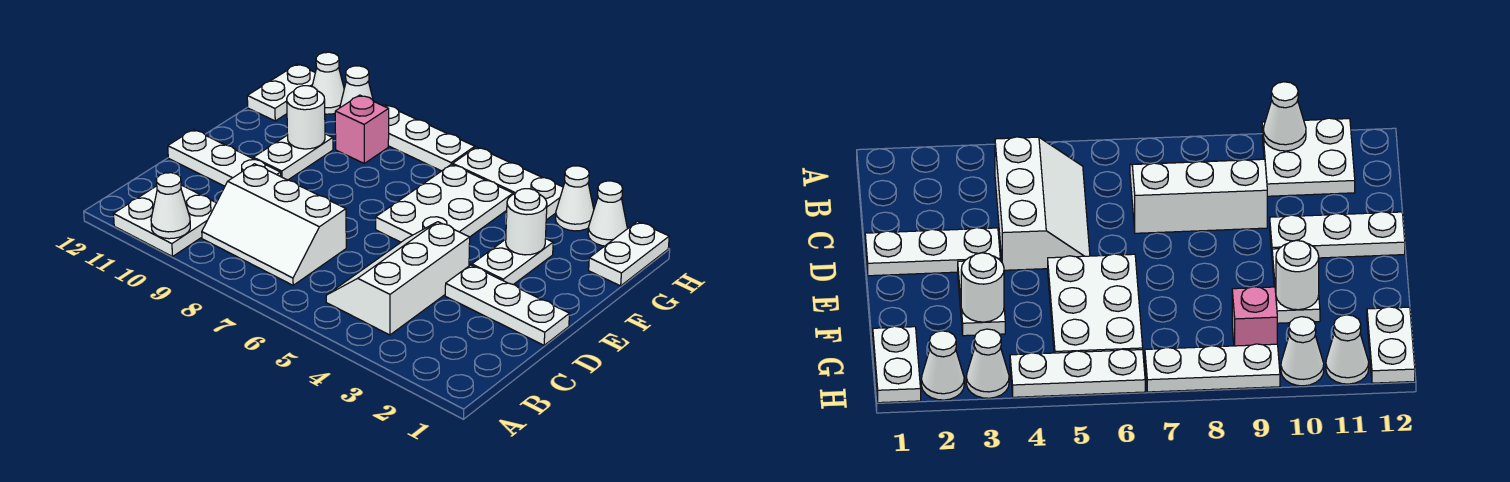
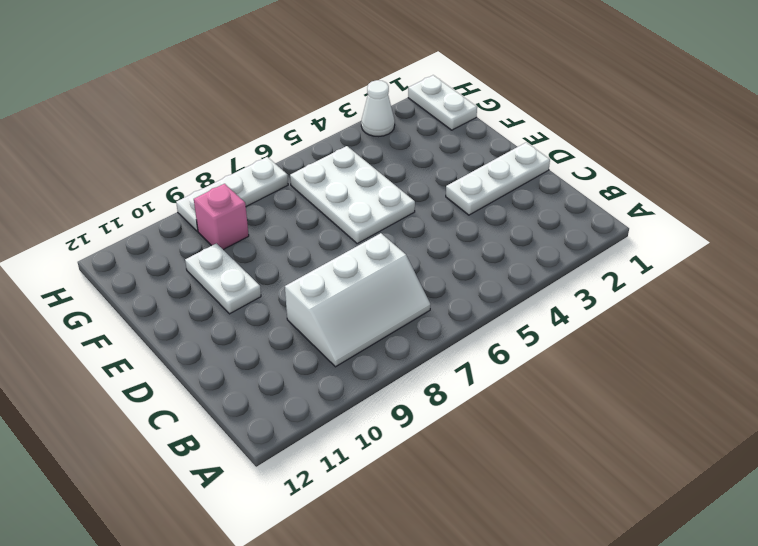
none -> white plate A10:B11 level 1
none -> white slope B4:D5 level 1 top 4
none -> white plate D10:D12 level 1

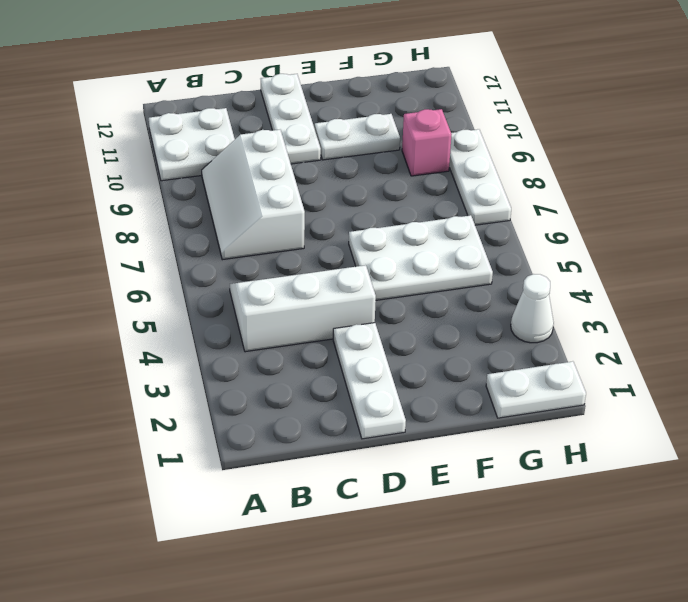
none -> white plate E3:F3 level 1
none -> white plate G12:H12 level 1
none -> white cone H2 level 1

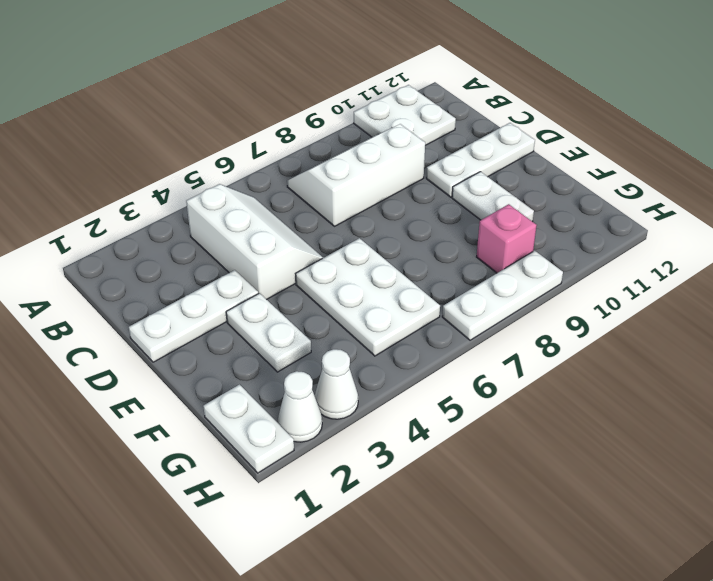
none -> white plate G12:H12 level 1
none -> white plate H4:H6 level 1
none -> white cone H10 level 1

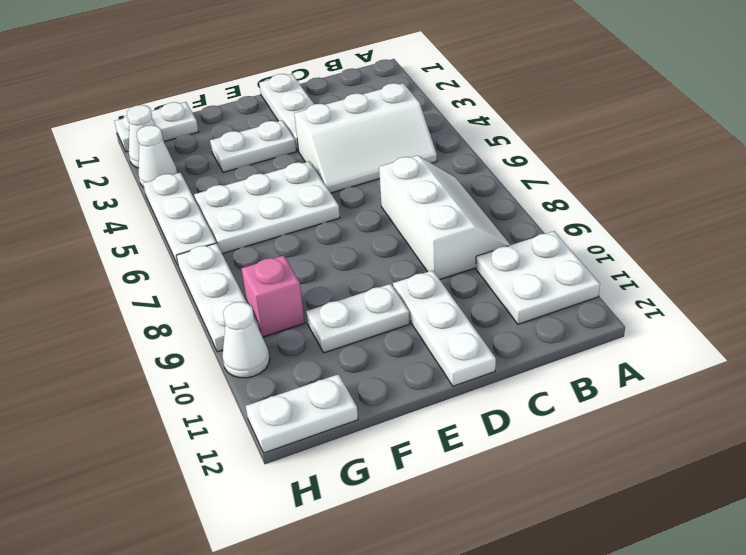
none -> white cone H11 level 1
none -> white cone A10 level 2
none -> white round brick F3 level 2

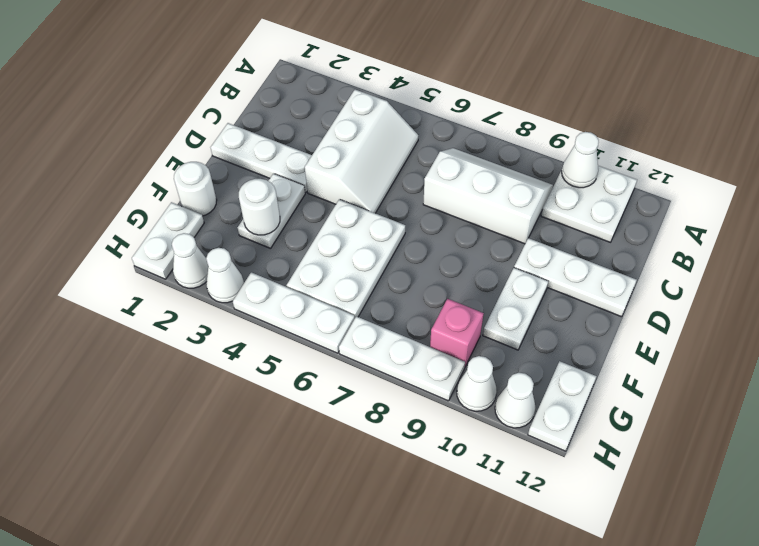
white round brick F1 level 1 -> white round brick F10 level 2

